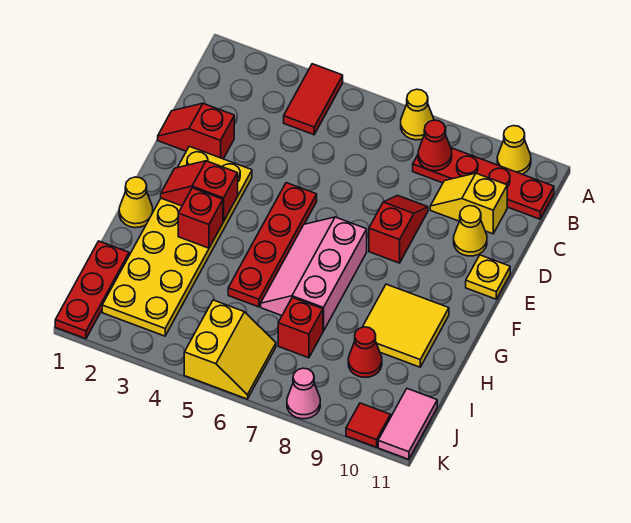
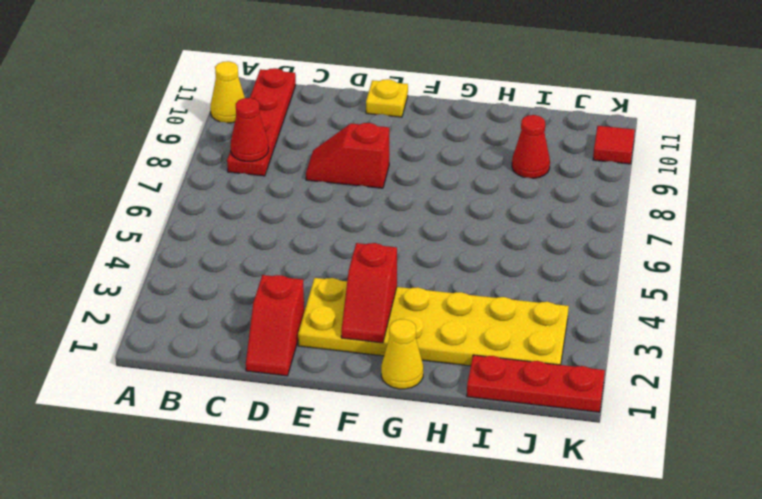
none -> red tile A4:B4 level 1
none -> yellow cone A7 level 1
none -> yellow slope C9:C10 level 1 top 10

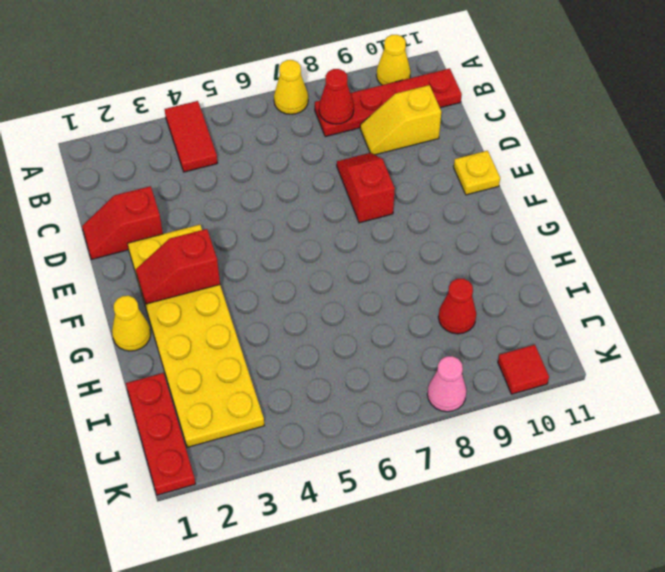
none -> yellow cone D10 level 1
none -> red plate E5:H5 level 1
none -> pink slope F6:H7 level 1 top 7

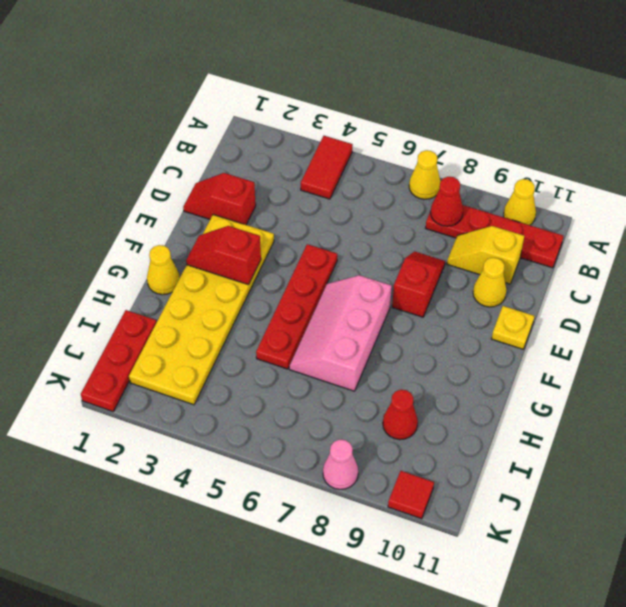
none -> yellow tile G9:H10 level 1
none -> red brick I7 level 1
none -> yellow slope J5:K6 level 1 top 5

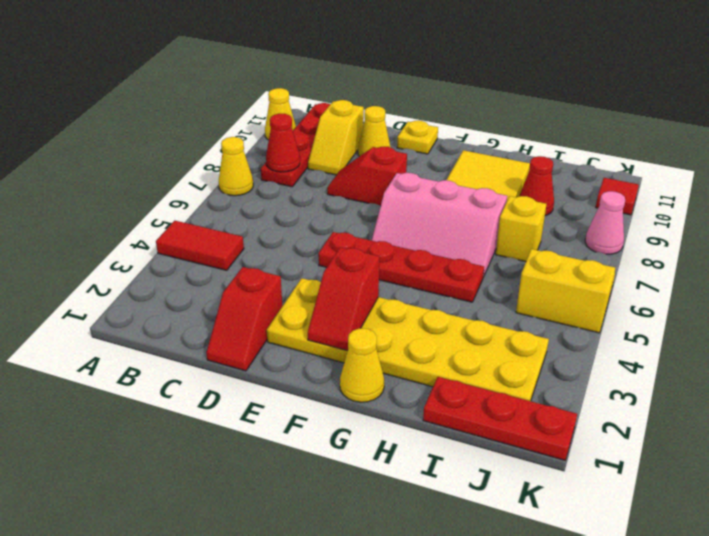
yellow brick I7 level 1 -> red brick I7 level 1
none -> pink tile J11:K11 level 1
none -> red brick G3 level 2

